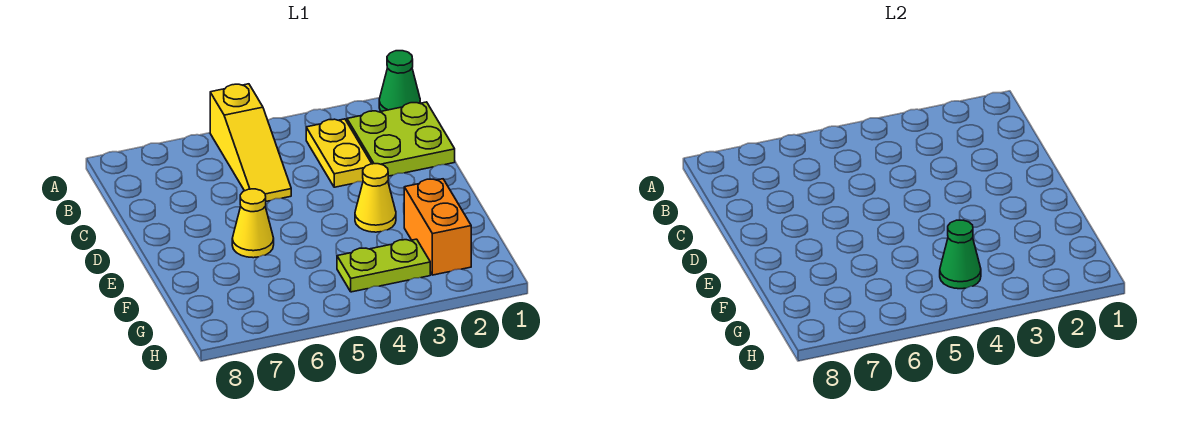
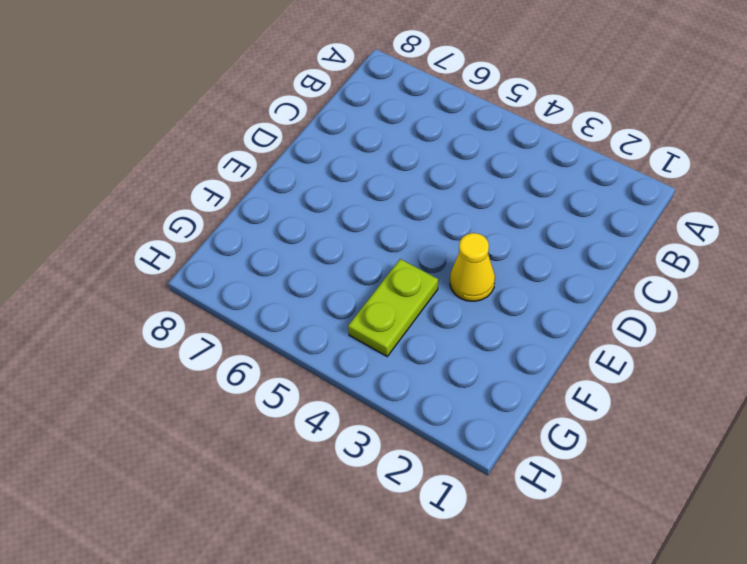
lime plate F4:G4 level 1 -> lime plate G3:G4 level 1
none -> green cone A1 level 1
none -> yellow slope A5:C5 level 1 top A

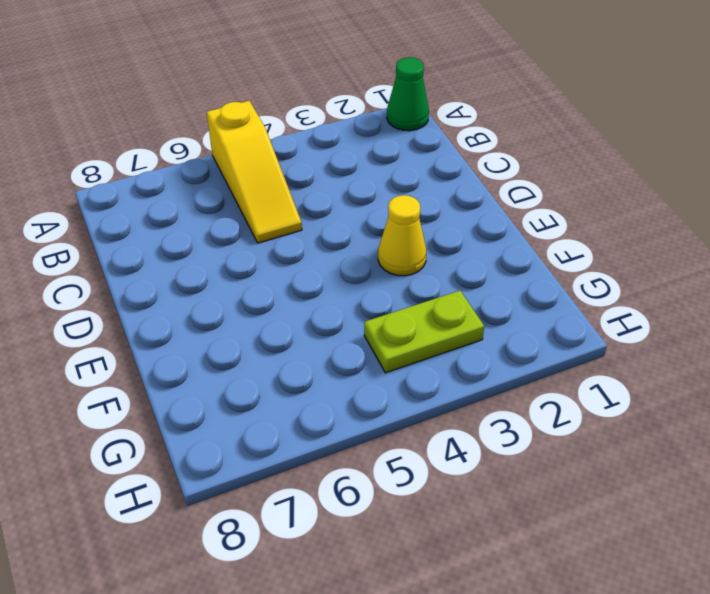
none -> lime plate B1:C2 level 1
none -> yellow plate B3:C3 level 1

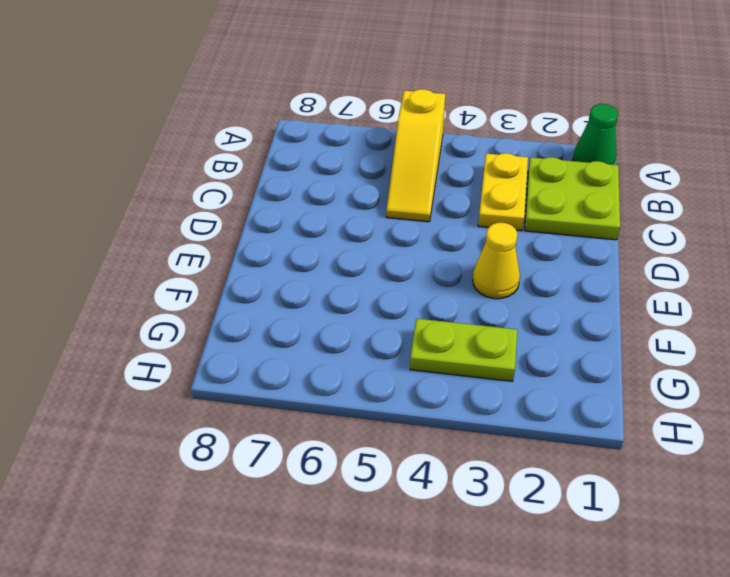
none -> yellow cone E6 level 1
none -> orange brick F2:G2 level 1

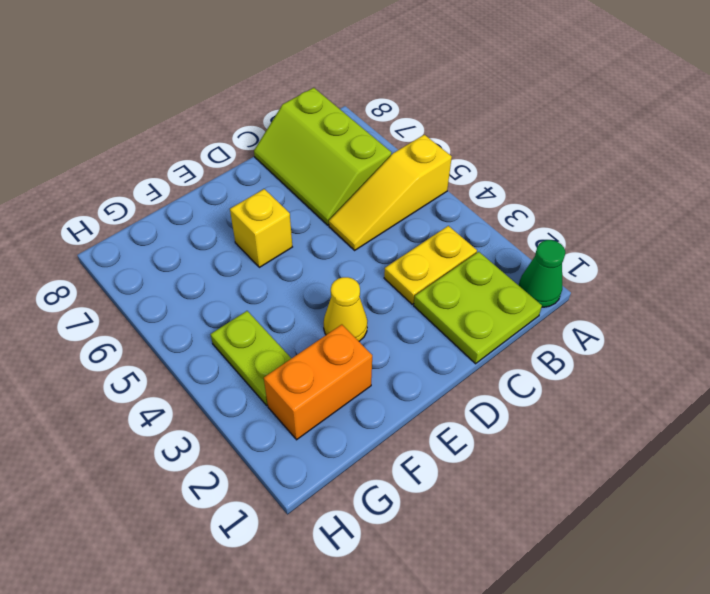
lime slope B6:C8 level 1 top B -> none
yellow brick E6 level 1 -> yellow cone E6 level 1
none -> green cone G4 level 2

